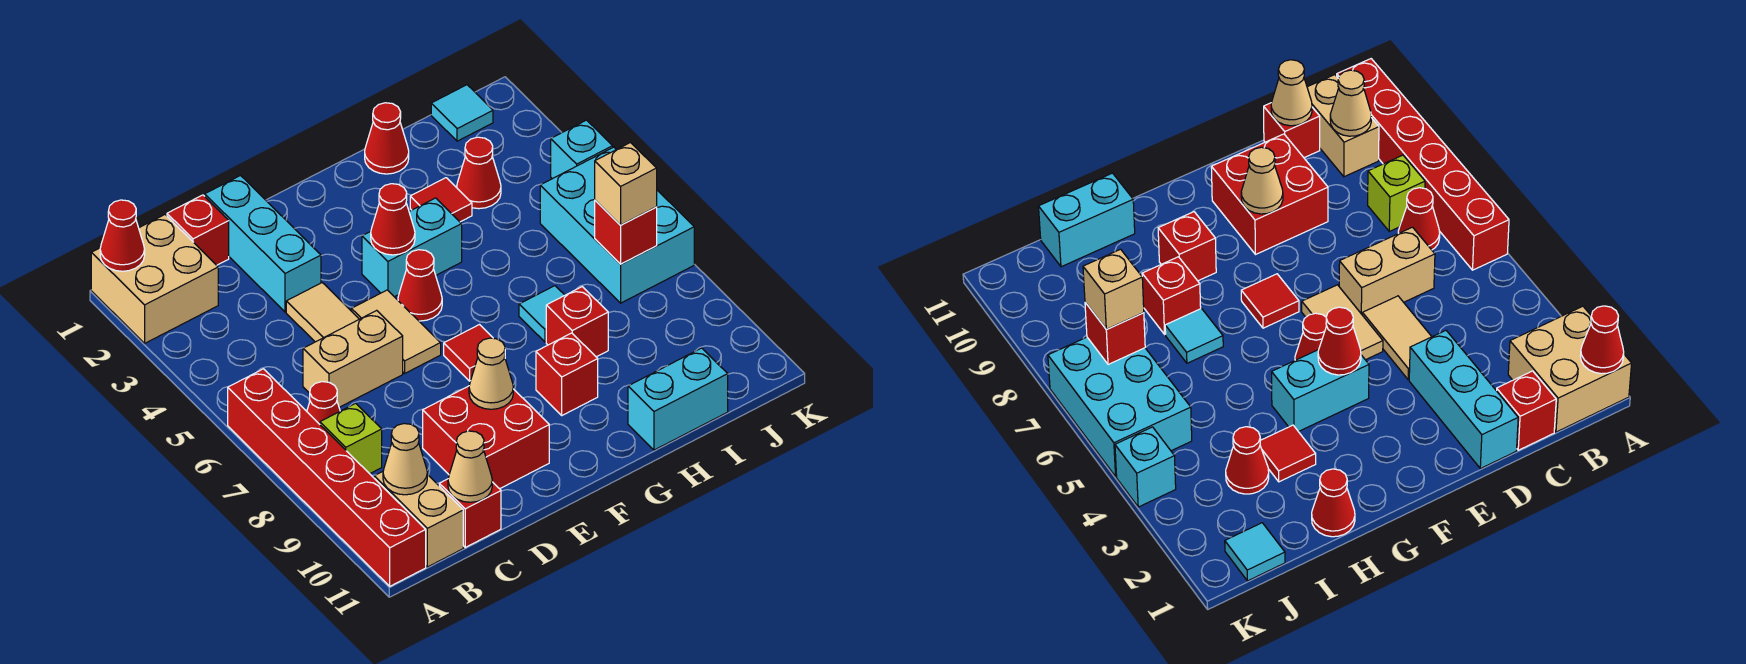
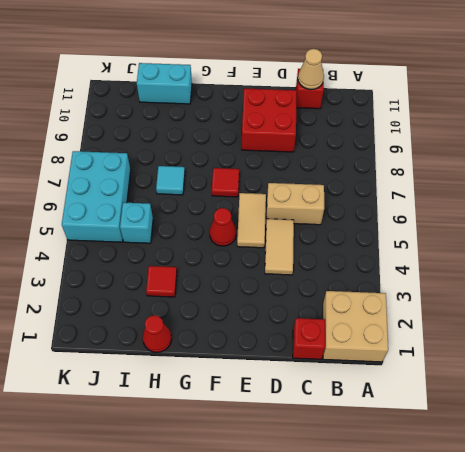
cyan brick I5 level 1 -> cyan brick K4 level 1
none -> red brick A6:A11 level 1
none -> red cone B7 level 1
none -> lime brick B8 level 1
none -> tan brick B10:B11 level 1

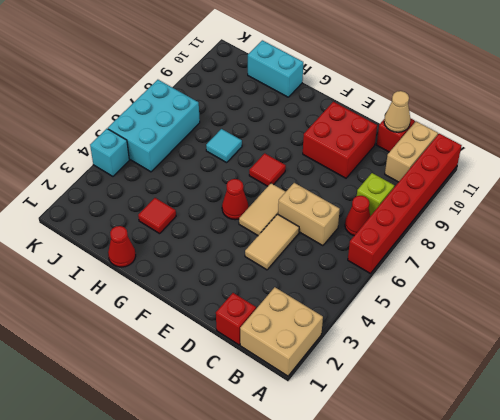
none -> cyan brick D1:D3 level 1
none -> cyan brick F4:G4 level 1
none -> red brick G9 level 1
none -> red brick H8 level 1

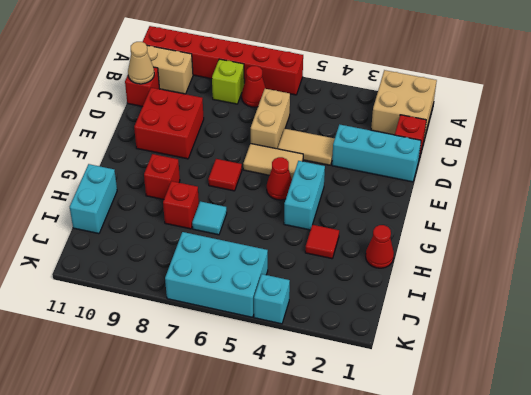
none -> red cone I3 level 1
none -> cyan tile J1 level 1
none -> red cone A1 level 2
none -> tan cone B10 level 2

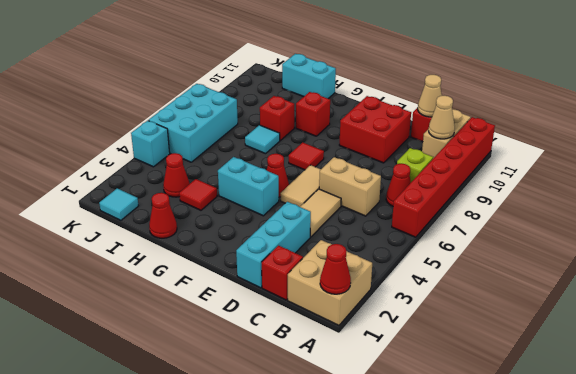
none -> tan cone E9 level 2
none -> red cone F4 level 2
none -> red brick J7 level 2
none -> tan brick J7 level 3

